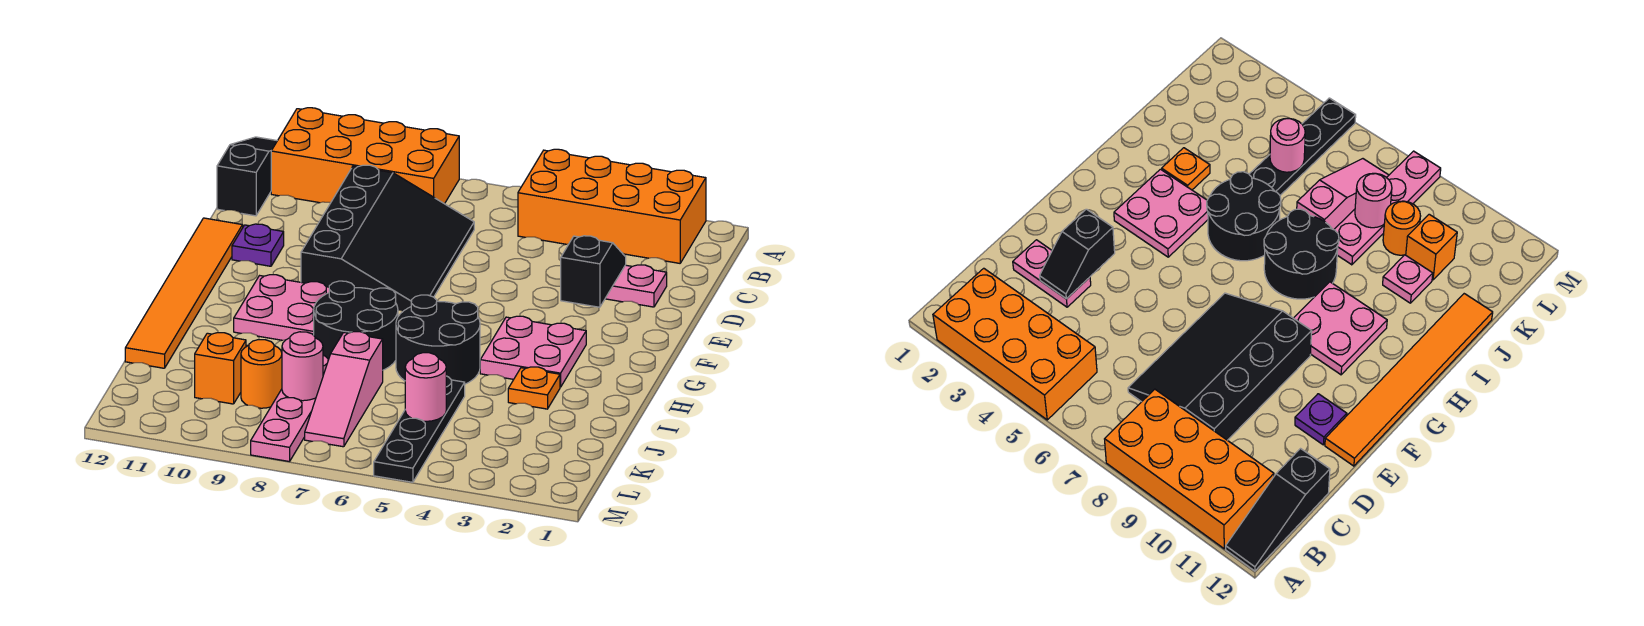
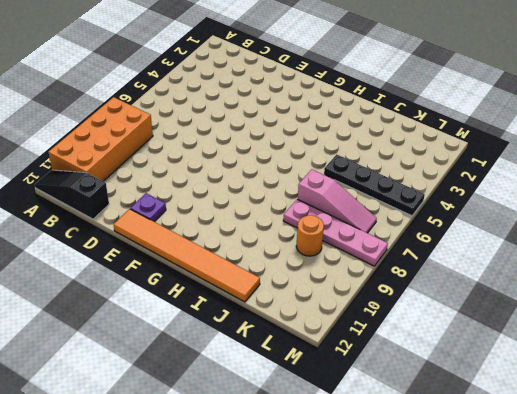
none -> orange brick A2:B5 level 1
none -> black slope C7:F9 level 1 top 9
none -> pink plate D2:D3 level 1

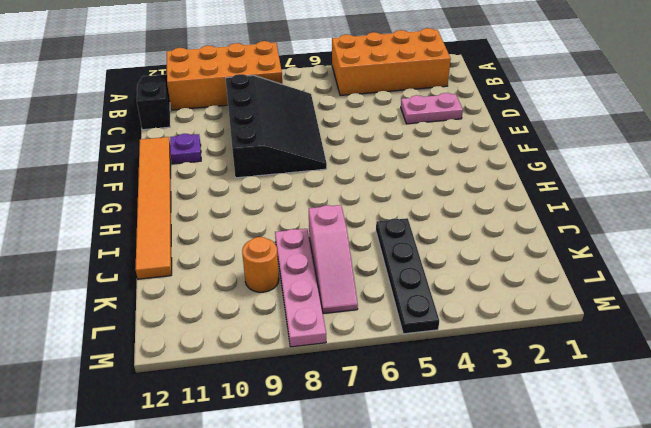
none -> pink plate G3:H4 level 1
none -> pink plate G9:H10 level 1
none -> black round brick H5:I6 level 1

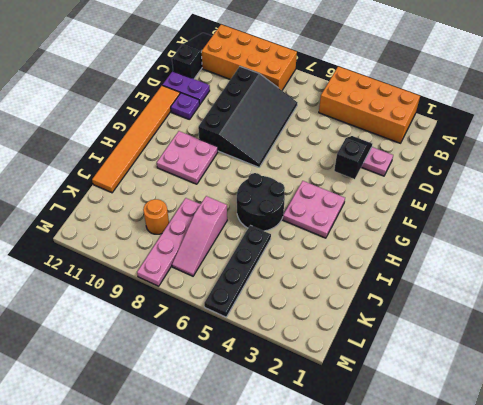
purple plate D11:D12 level 1 -> none
none -> black round brick H7:I8 level 1
none -> orange plate I3 level 1
none -> pink plate J10 level 1

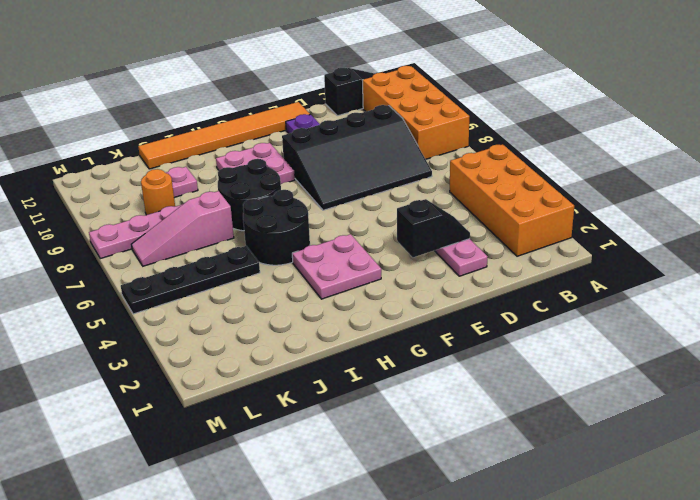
none -> orange plate I3 level 1
none -> orange brick K10 level 1
none -> pink round brick K5 level 2

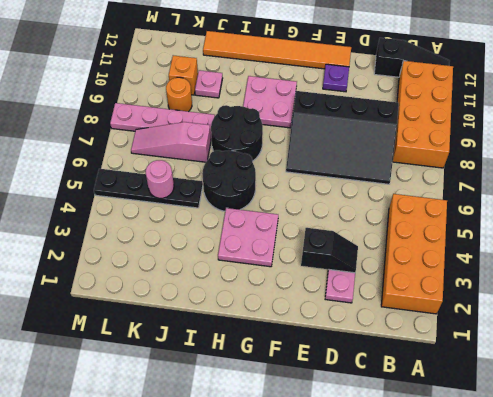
none -> orange plate I3 level 1
none -> pink round brick K8 level 2

